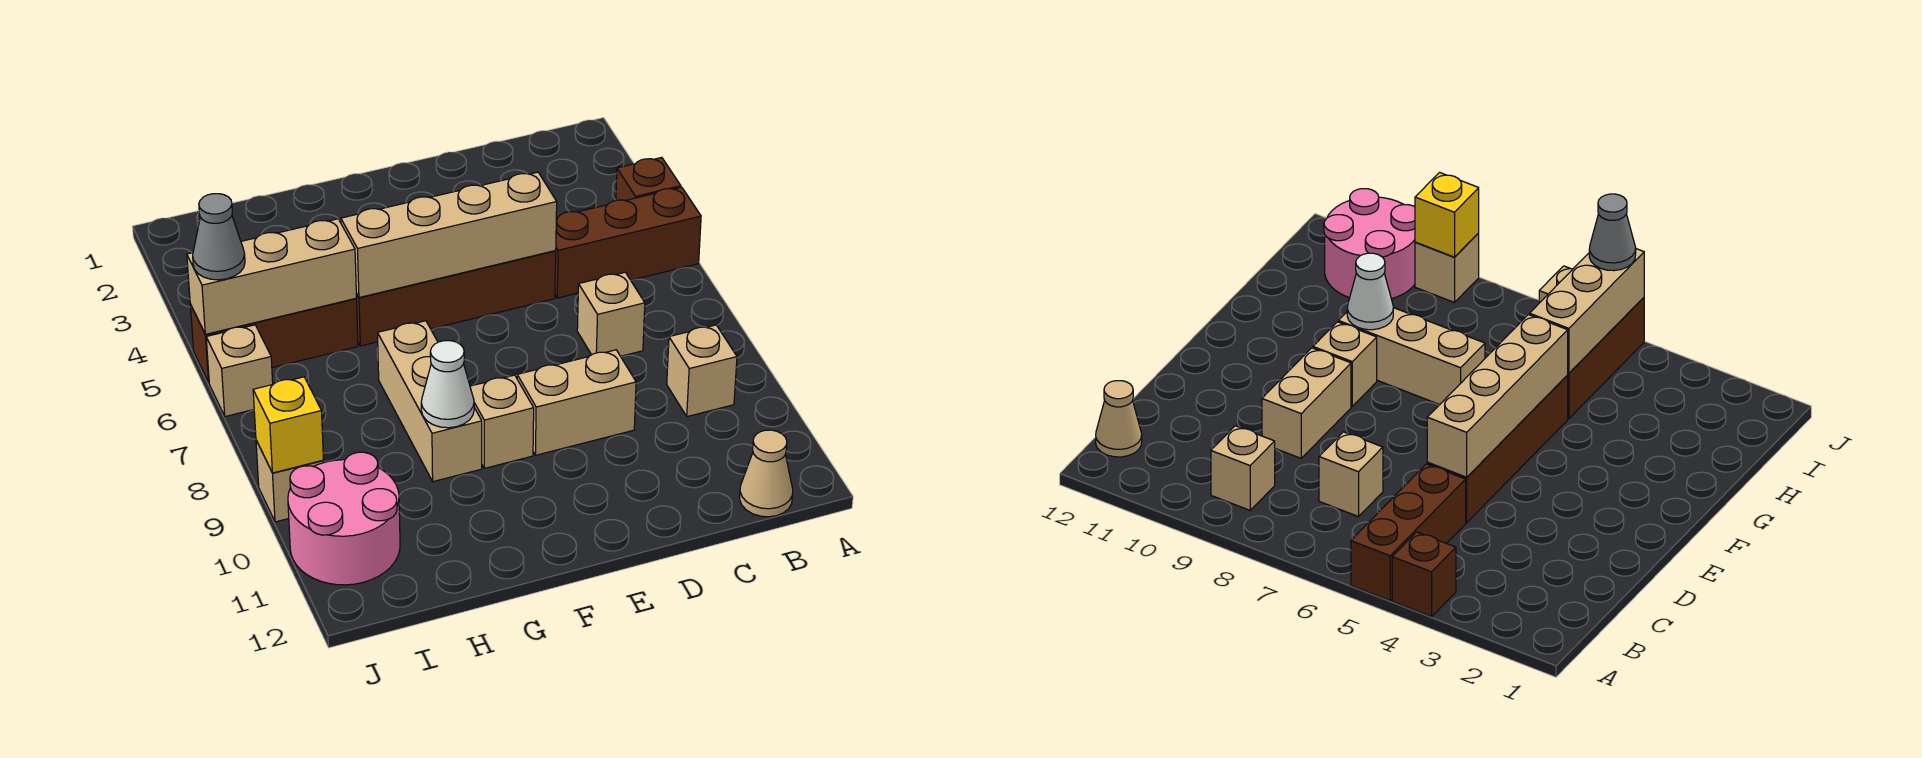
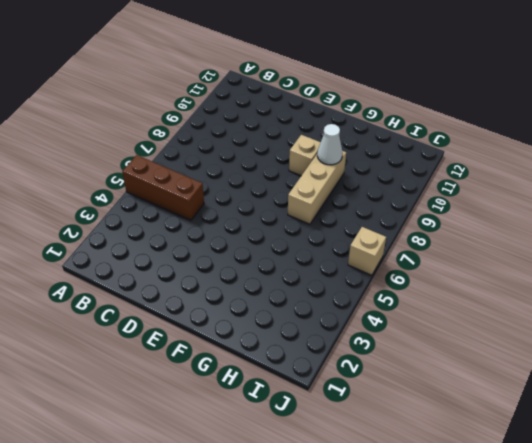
none -> brown brick A4 level 1
none -> tan brick B9 level 1
none -> tan cone B12 level 1

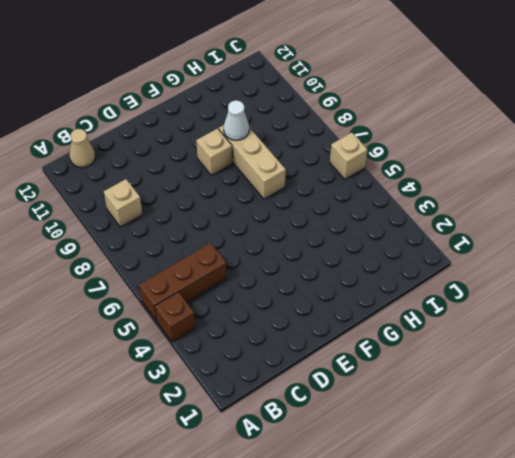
none -> tan brick C7 level 1
none -> brown brick D5:G5 level 1
none -> tan brick D9:E9 level 1

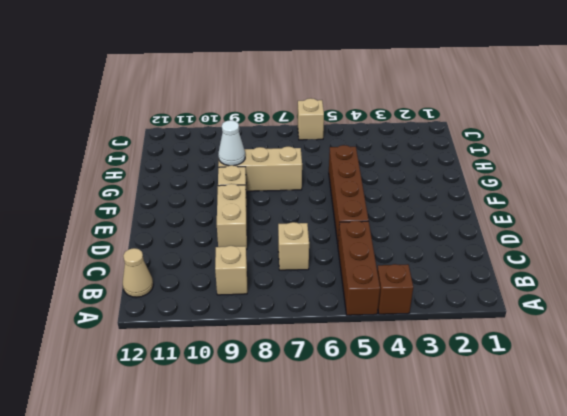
none -> brown brick H5:J5 level 1
none -> pink round brick I10:J11 level 1
none -> tan brick J9 level 1

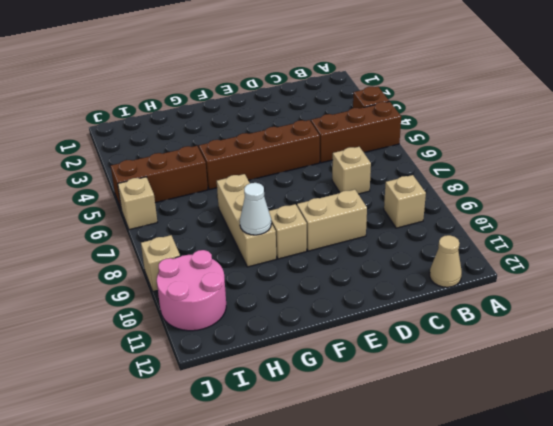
none -> tan brick D5:G5 level 2
none -> tan brick H5:J5 level 2
none -> yellow brick J9 level 2

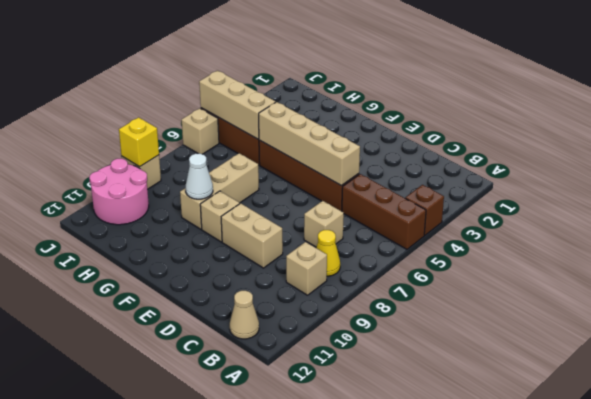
yellow cone B8 level 1 -> none
none -> grey cone J5 level 3

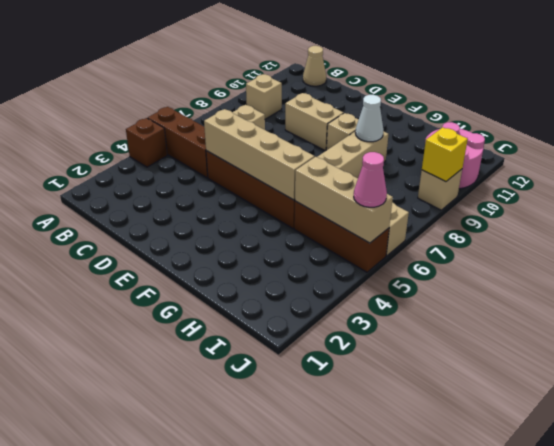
pink cone J5 level 3 -> grey cone J5 level 3

